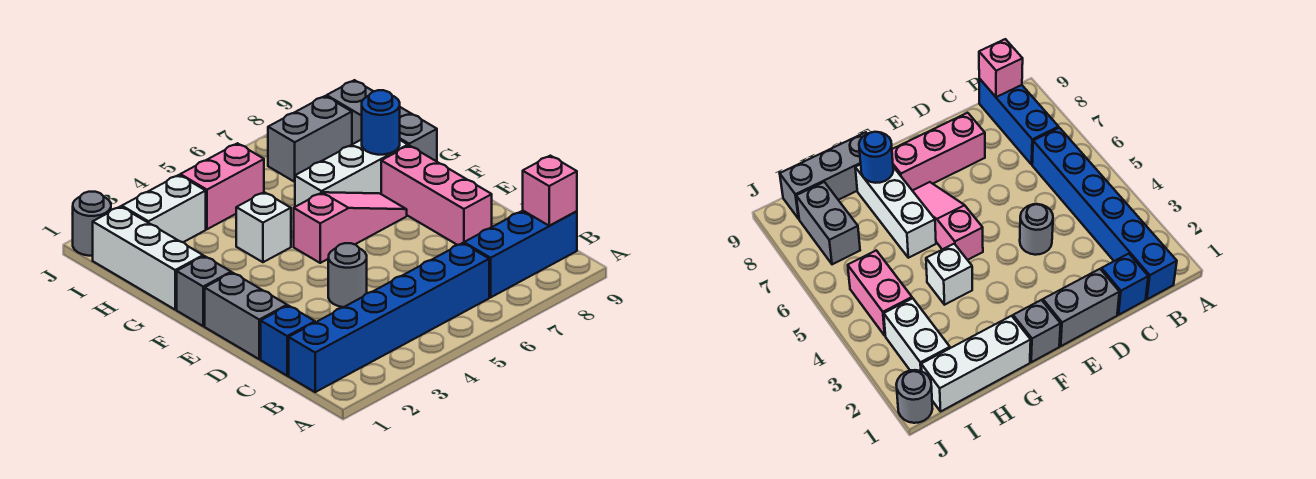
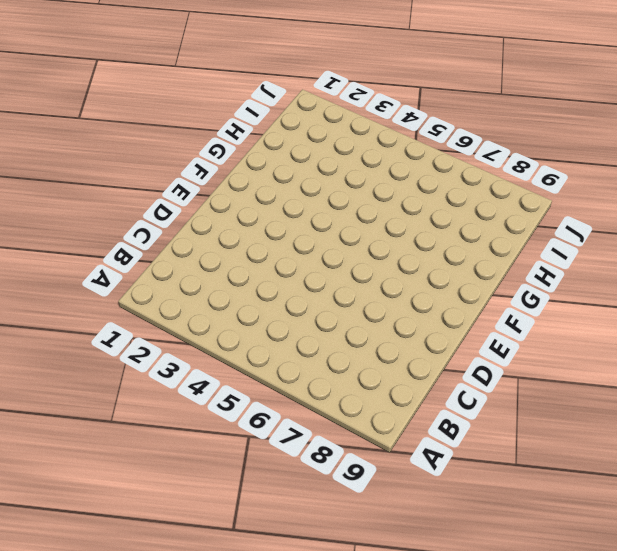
none -> blue brick B1:B6 level 1
none -> blue brick B7:B9 level 1
none -> blue brick C1 level 1

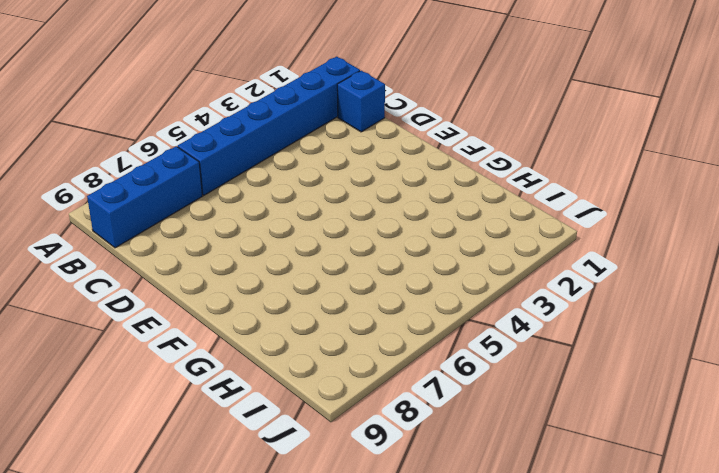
none -> grey brick D1:E1 level 1
none -> grey round brick D4 level 1
none -> pink brick D8:F8 level 1

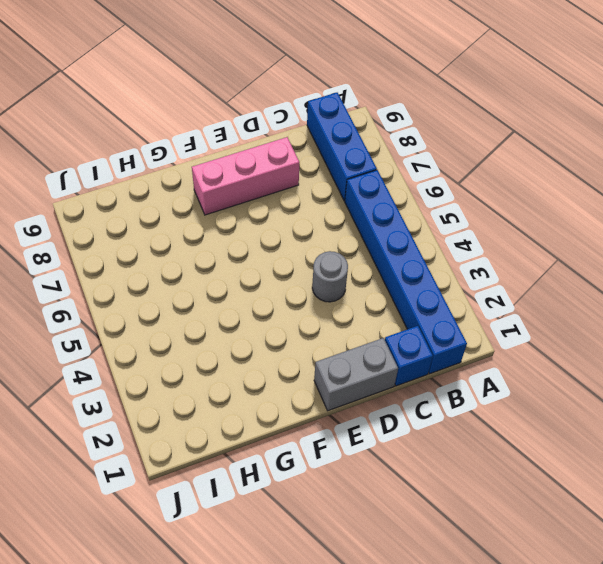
none -> grey brick F1 level 1
none -> pink slope F5:F7 level 1 top 5
none -> white brick G1:I1 level 1

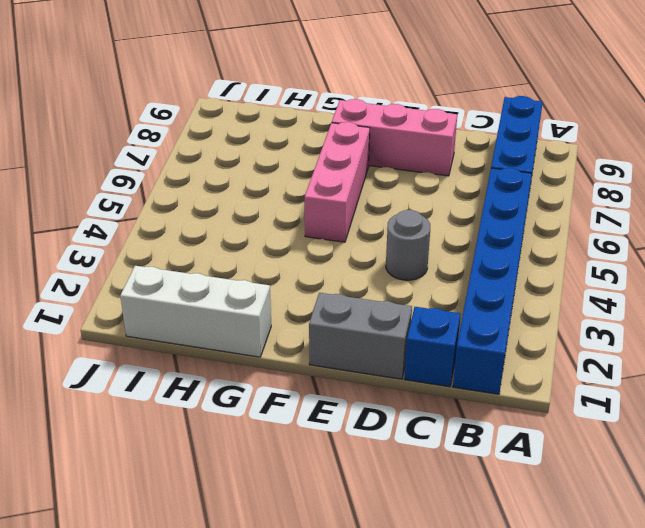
pink brick F5:F7 level 1 -> pink slope F5:F7 level 1 top 5
none -> grey brick F1 level 1
none -> white brick G4 level 1
none -> white brick G6:G8 level 1

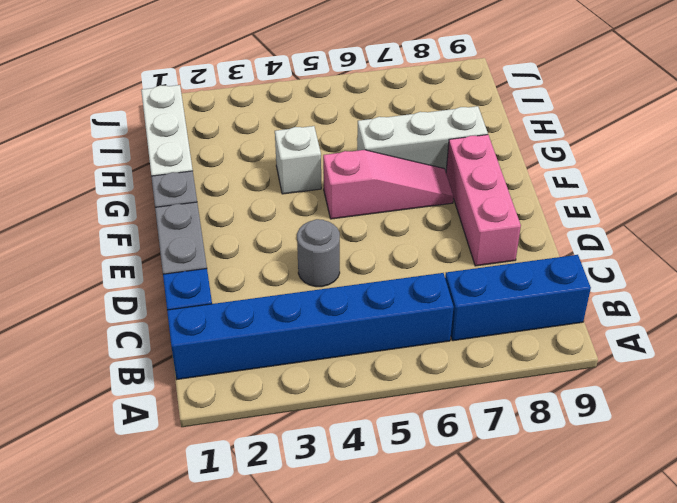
none -> grey brick G9:I9 level 1
none -> white brick I2:I3 level 1
none -> pink brick I4:I5 level 1

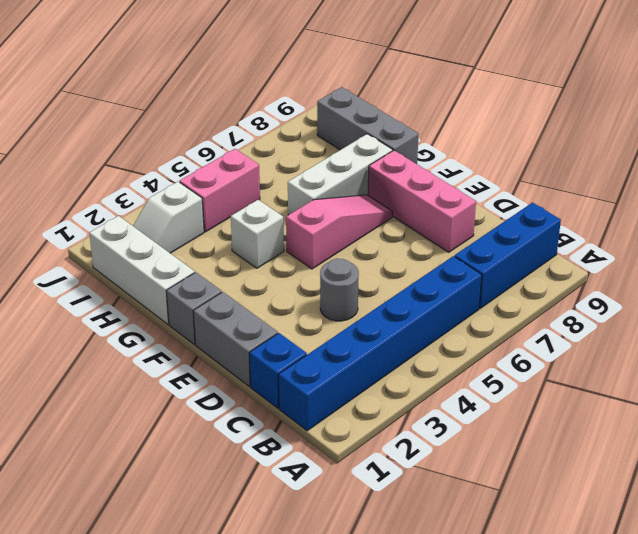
white slope I2:I3 level 1 top 3 -> white brick I2:I3 level 1
none -> grey brick I7:I8 level 1
none -> grey round brick J1 level 1
none -> pink brick B9 level 2

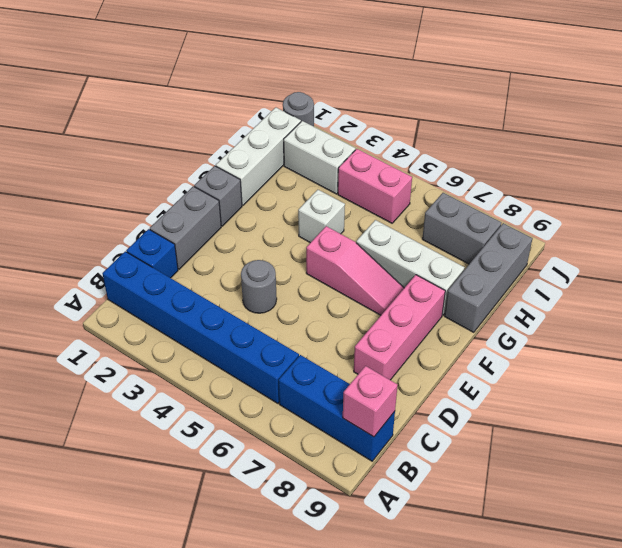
none -> blue round brick G8 level 2

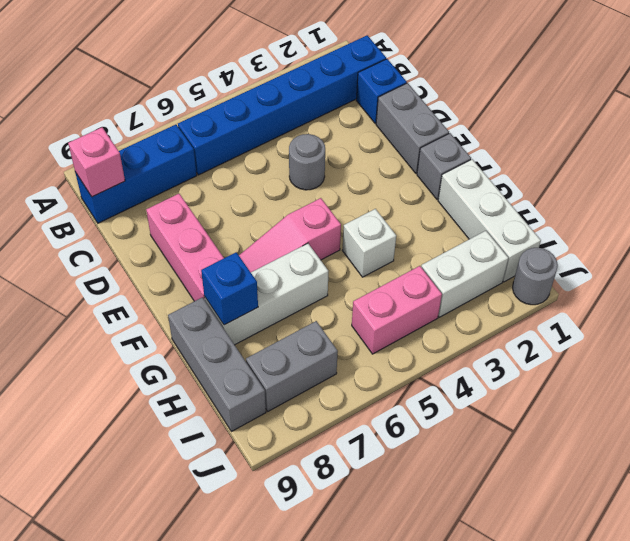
blue brick G8 level 2 -> blue round brick G8 level 2

